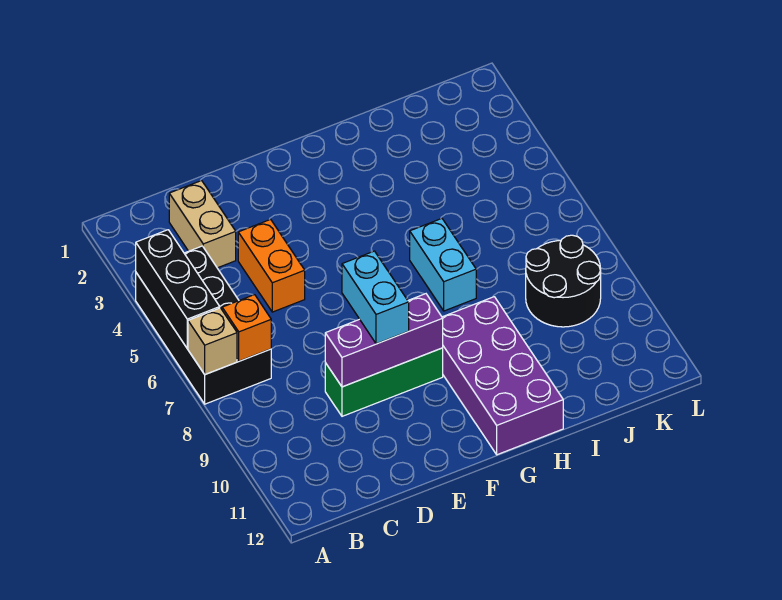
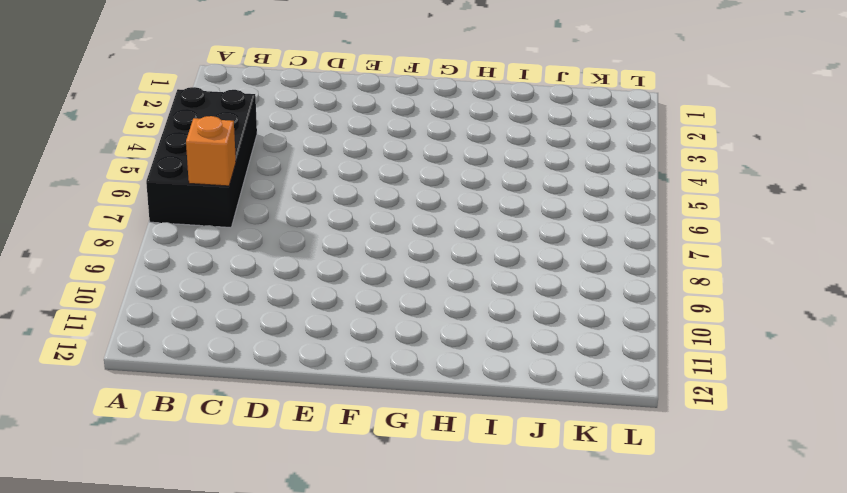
none -> tan brick C2:C3 level 1
none -> orange brick D4:D5 level 1
none -> green brick D9:F9 level 1

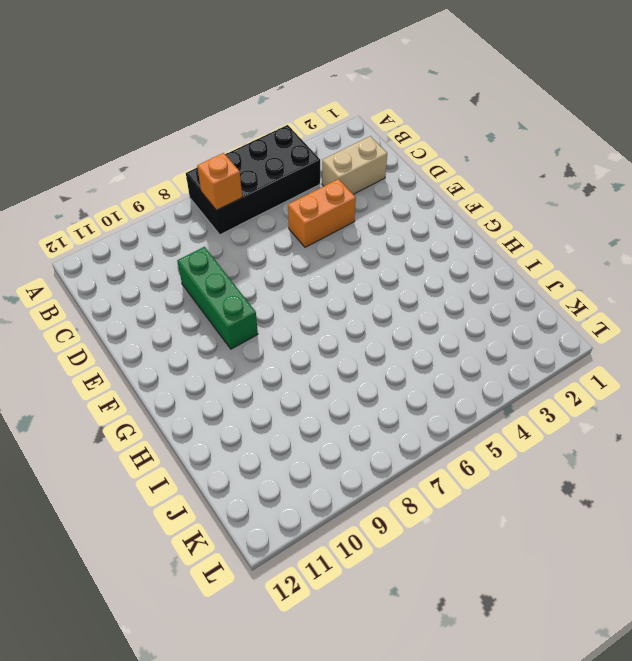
none -> purple brick G9:H12 level 1
none -> cyan brick H6:H7 level 1
none -> black round brick J8:K9 level 1

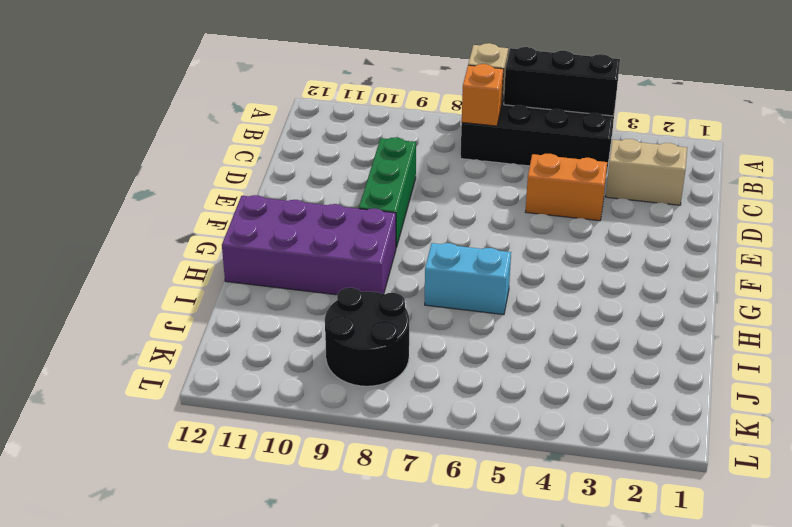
none -> purple brick D9:F9 level 2
none -> cyan brick E8:E9 level 3

